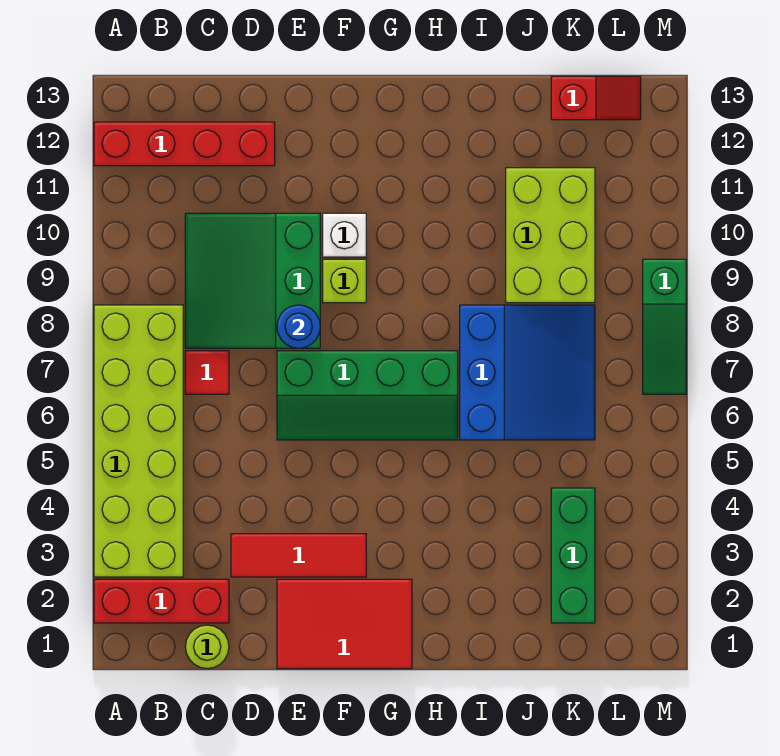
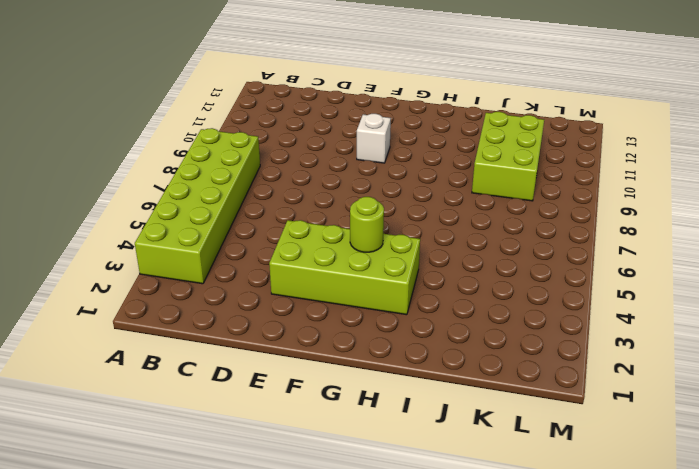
lime brick E3:H4 level 1 -> red tile D3:F3 level 1
lime round brick G4 level 2 -> lime round brick C1 level 1
none -> red brick A2:C2 level 1
none -> red brick A12:D12 level 1
none -> red tile C7 level 1

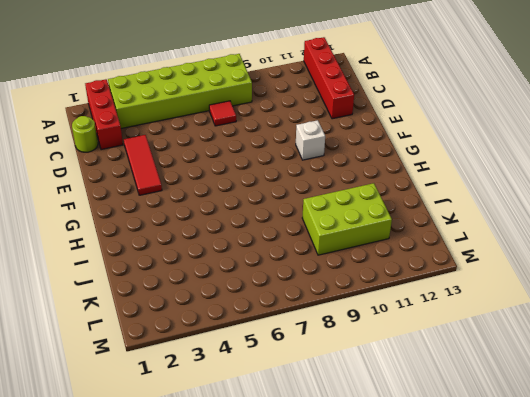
none -> green slope C8:E10 level 1 top E
none -> red tile E1:G2 level 1
none -> green slope E6:H7 level 1 top 7

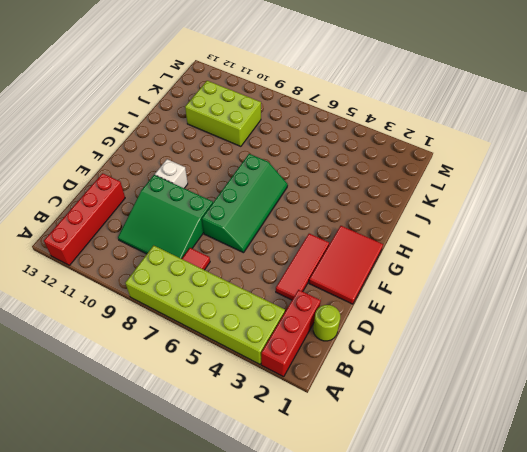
none -> lime brick F9 level 1
none -> blue slope I6:K8 level 1 top I
none -> green brick K2:K4 level 1

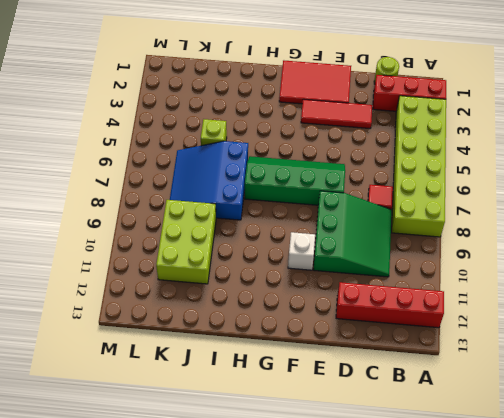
lime brick J5 level 1 -> lime brick F9 level 1
none -> green brick K2:K4 level 1
none -> red slope K13:L13 level 1 top K
none -> green slope M7:M9 level 1 top 9

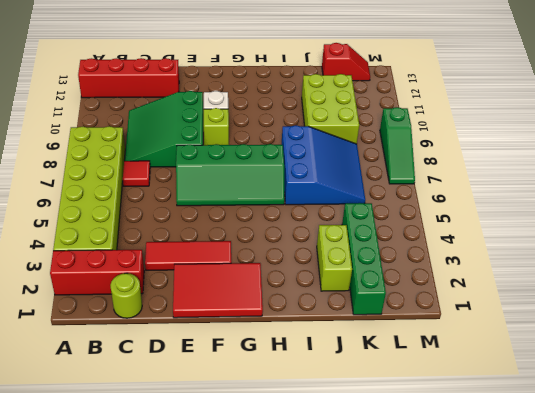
lime brick J2:J3 level 1 -> none
green brick K1:K4 level 1 -> green brick K2:K4 level 1
none -> blue round brick E8 level 2

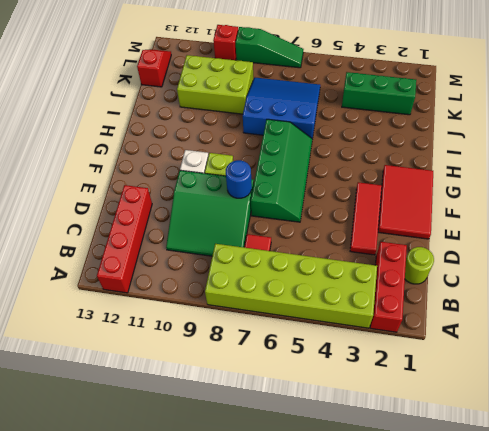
red brick M10 level 1 -> none

